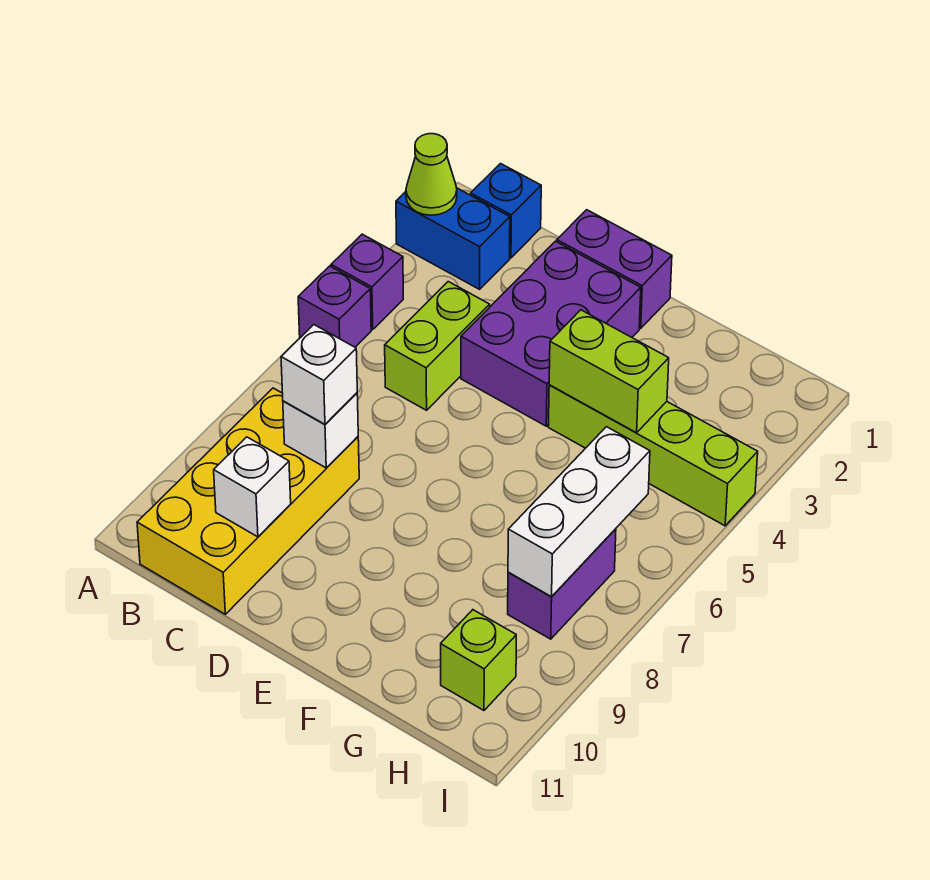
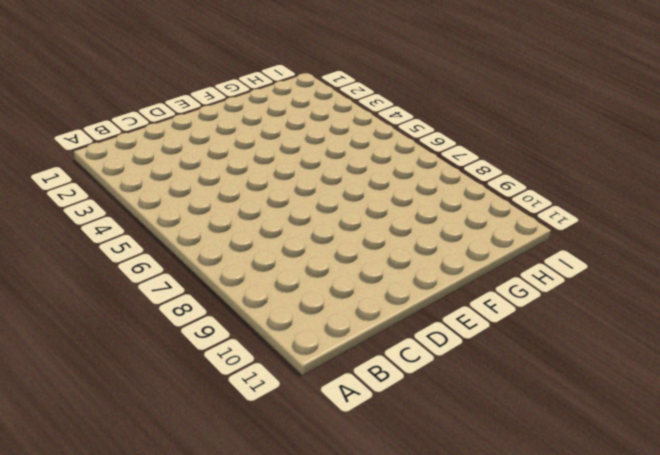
none -> blue brick A2:B2 level 1
none -> purple brick A4 level 1
none -> purple brick A5 level 1

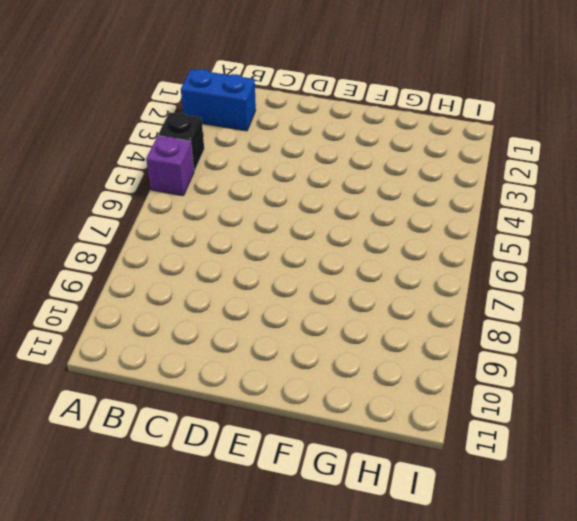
black brick A4 level 1 -> purple brick A4 level 1
none -> blue brick B1 level 1
none -> yellow brick B8:C11 level 1
none -> lime brick C4:C5 level 1

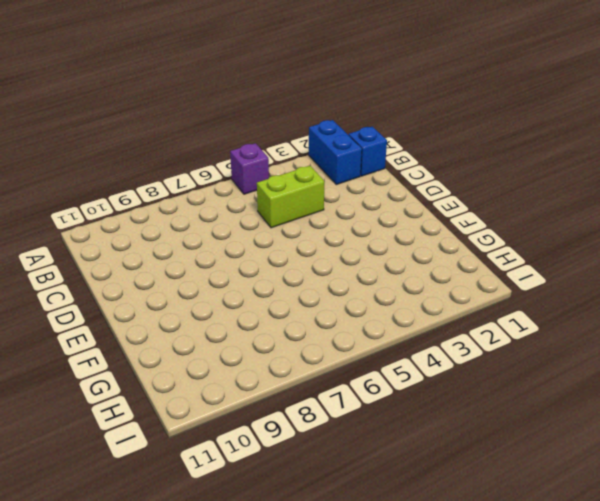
none -> purple brick A4 level 1
none -> yellow brick B8:C11 level 1
none -> purple brick D1:E1 level 1

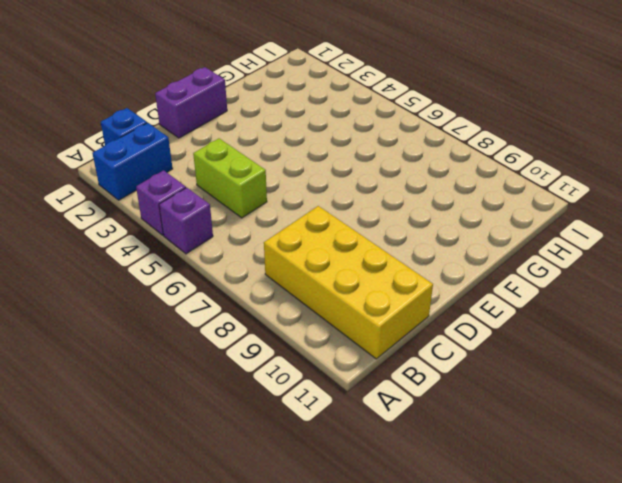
none -> purple brick D2:E4 level 1
none -> lime brick F4:I4 level 1
none -> purple brick H7:H8 level 1

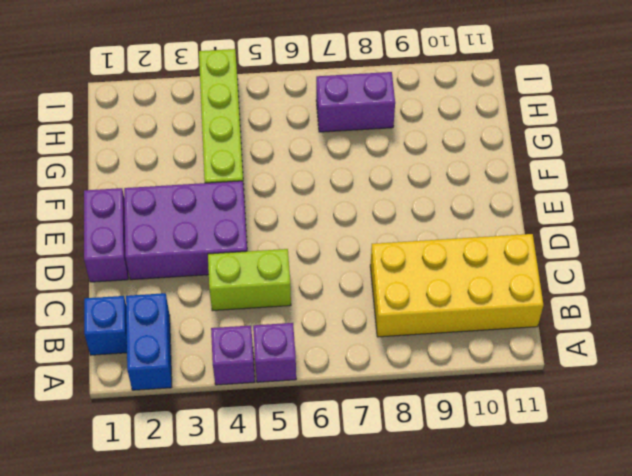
none -> lime brick H10 level 1
none -> lime cone A2 level 2
none -> white brick C8 level 2

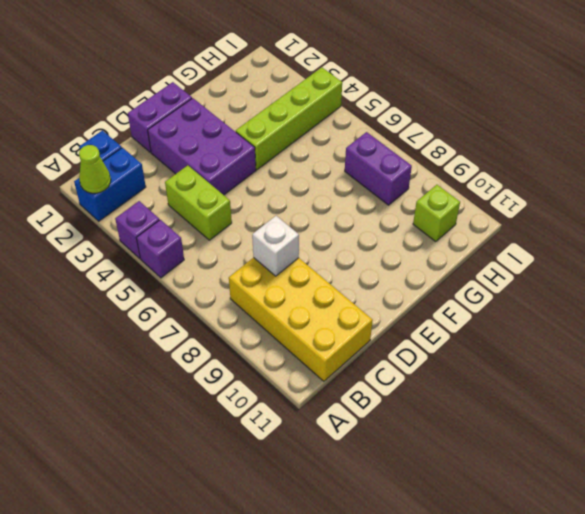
none -> white brick C10 level 2
none -> lime brick F4:G4 level 2
none -> white brick H6:H8 level 2

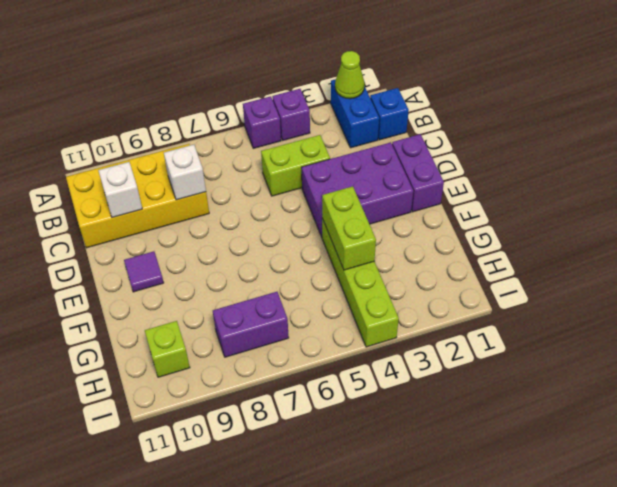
purple tile E10 level 1 -> none
none -> white brick H6:H8 level 2
none -> white brick C8 level 3

